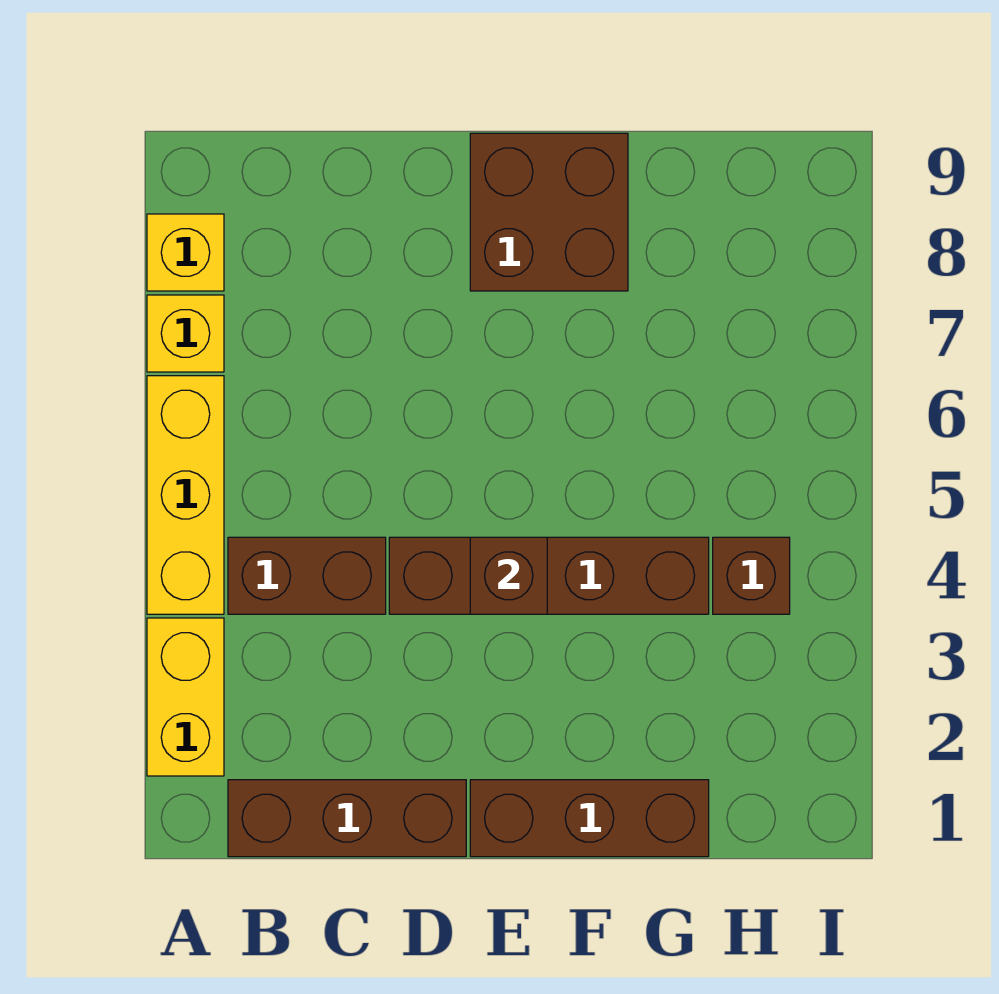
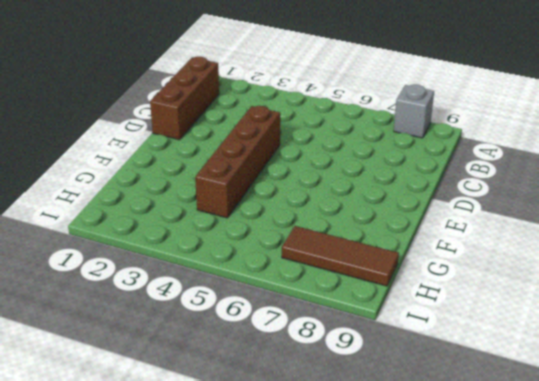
grey brick A8 level 1 -> yellow brick A8 level 1
brown tile H7:H9 level 1 -> none
none -> yellow brick A2:A3 level 1
none -> yellow brick A4:A6 level 1

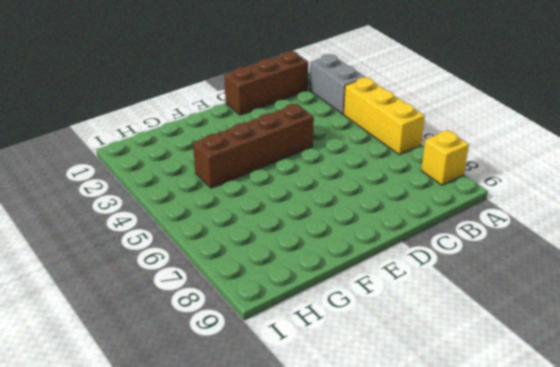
grey brick A2:A3 level 1 -> yellow brick A2:A3 level 1
none -> yellow brick A7 level 1
none -> brown brick B4:C4 level 1

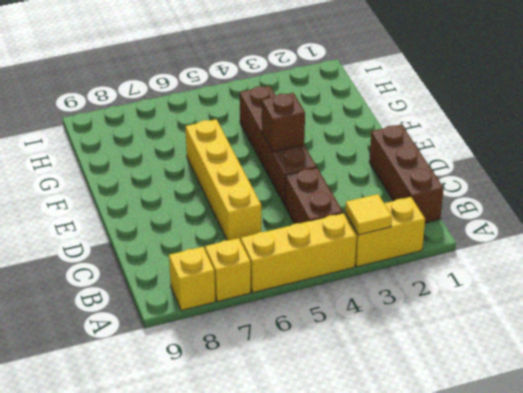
yellow tile A3 level 2 -> none
yellow brick C6:F6 level 1 -> none
none -> brown brick E1:G1 level 1
none -> brown brick E8:F9 level 1

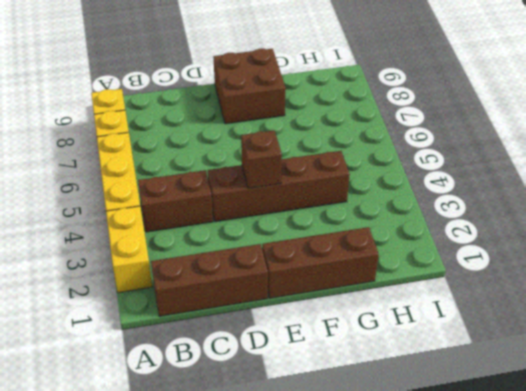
none -> brown brick H4 level 1

